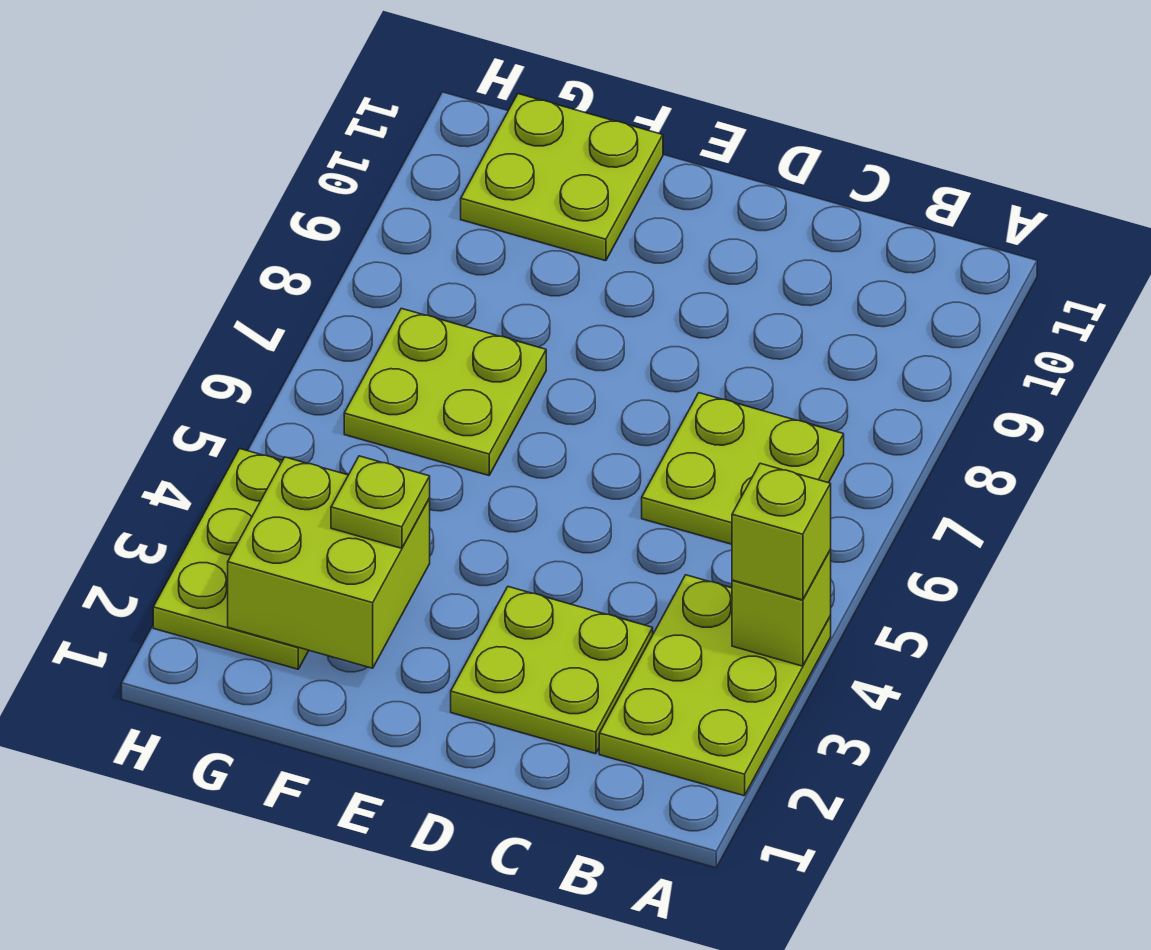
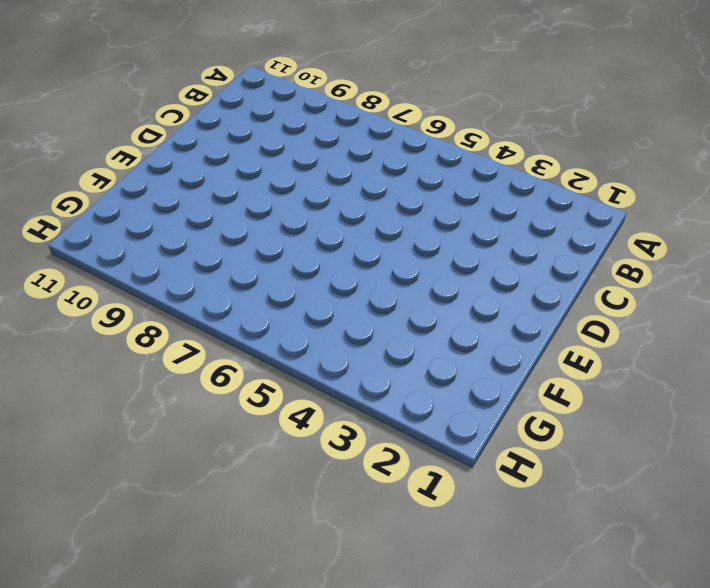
none -> lime plate A2:B4 level 1
none -> lime plate B6:C7 level 1

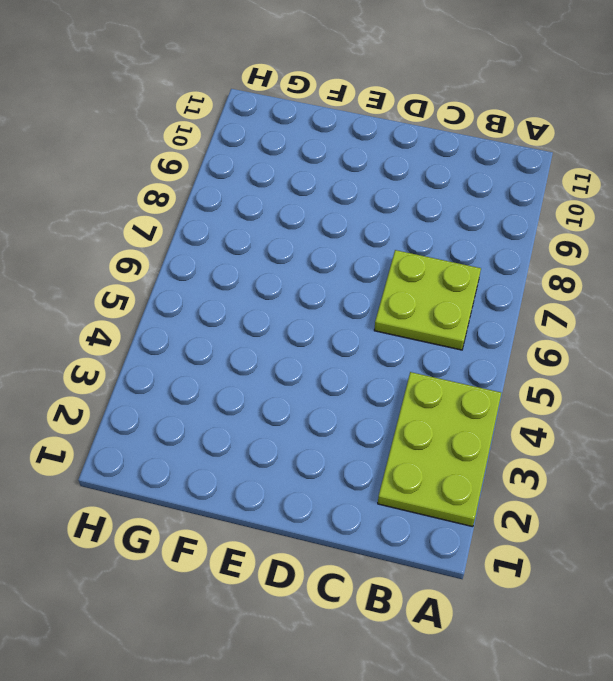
none -> lime plate C2:D3 level 1
none -> lime plate F6:G7 level 1

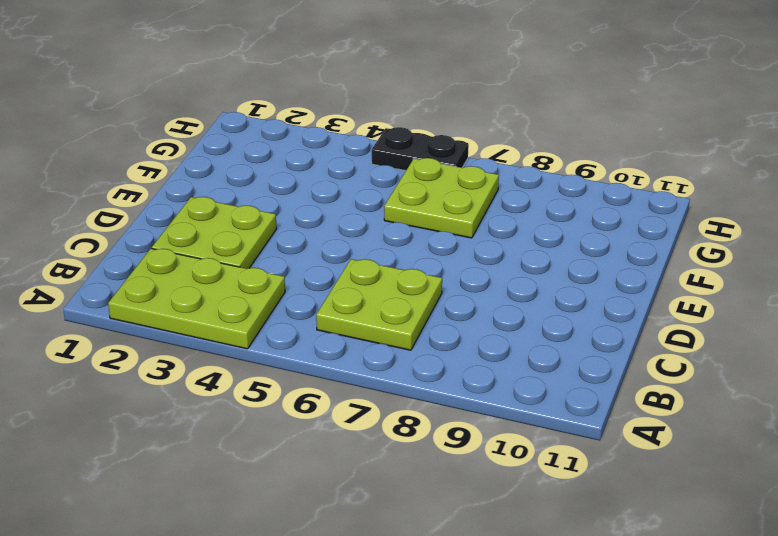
black plate H5:H6 level 1 -> none
none -> lime plate F10:G11 level 1
none -> lime plate G2:H4 level 1

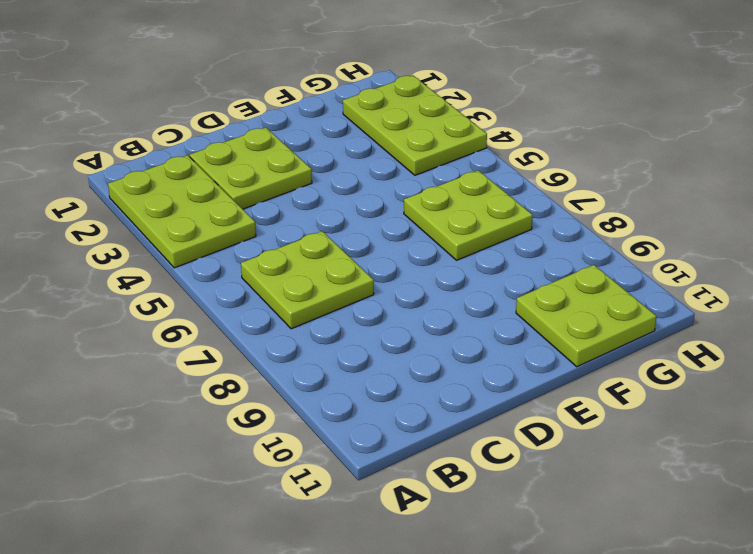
none -> lime brick A4 level 2
none -> lime brick F2:G3 level 2

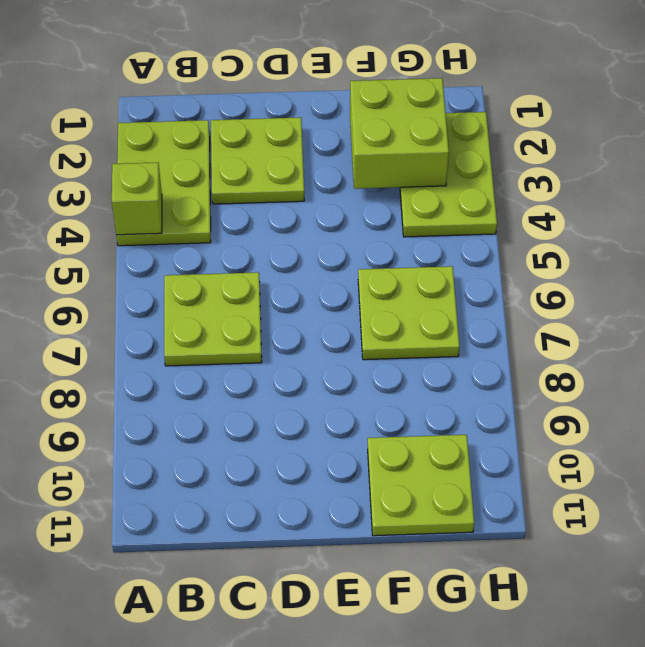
none -> lime brick A4 level 3
none -> lime plate F3 level 3

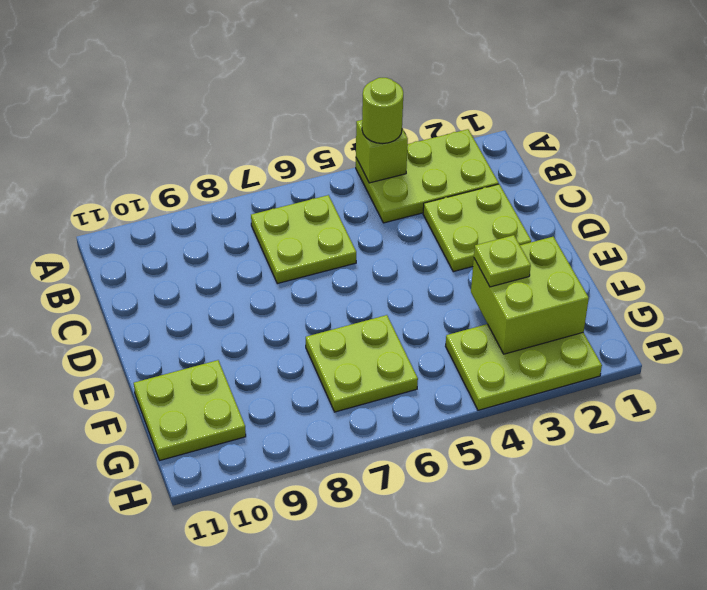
lime round brick A4 level 3 -> lime brick A4 level 3

